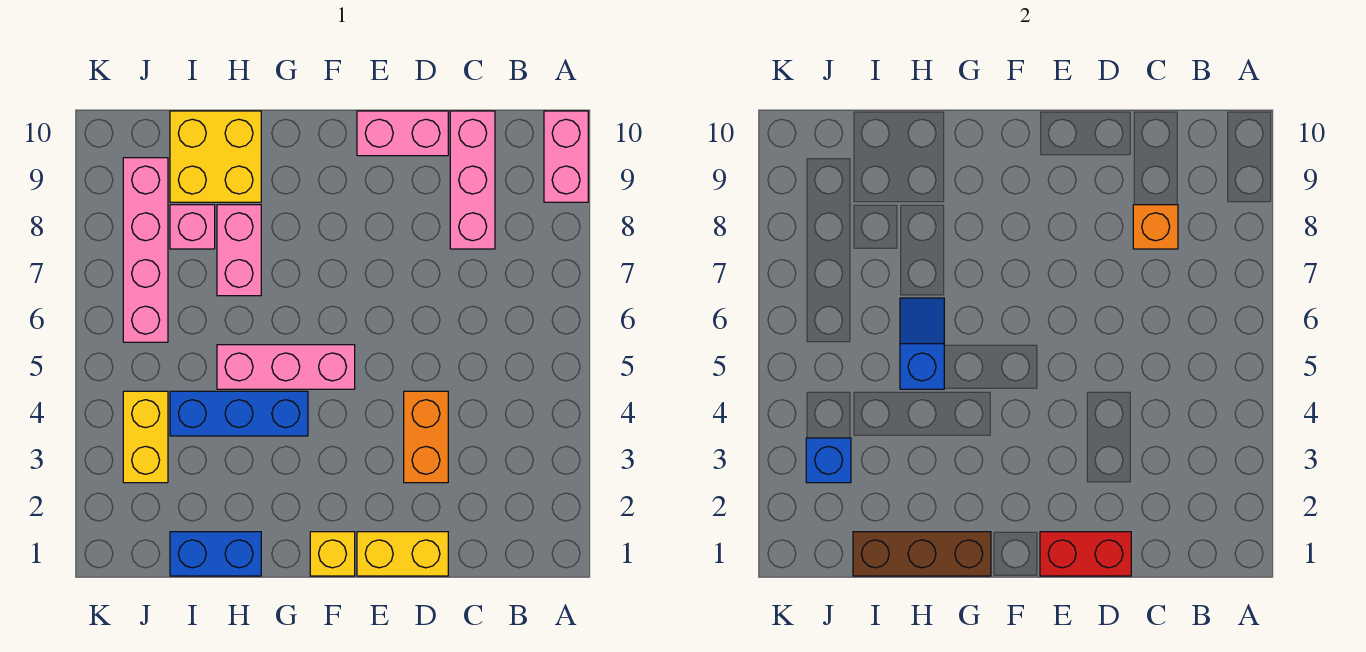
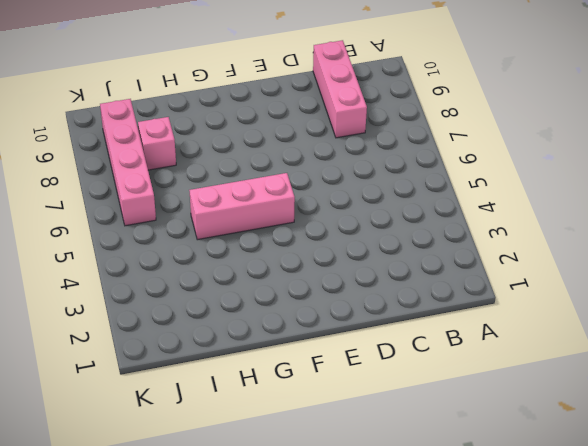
none -> pink brick A9:A10 level 1
none -> yellow brick D1:E1 level 1
none -> orange brick D3:D4 level 1

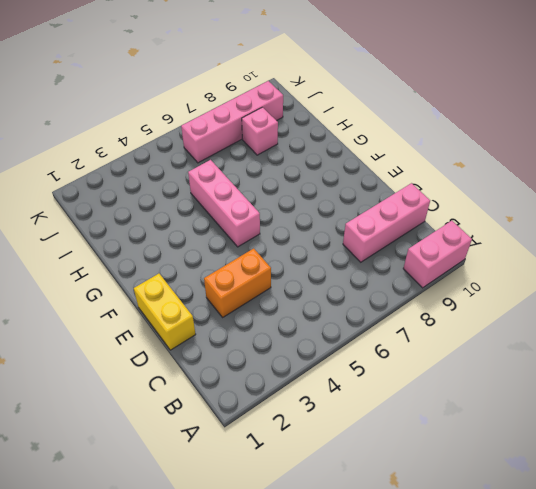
none -> pink brick D10:E10 level 1
none -> yellow brick F1 level 1
none -> blue brick G4:I4 level 1

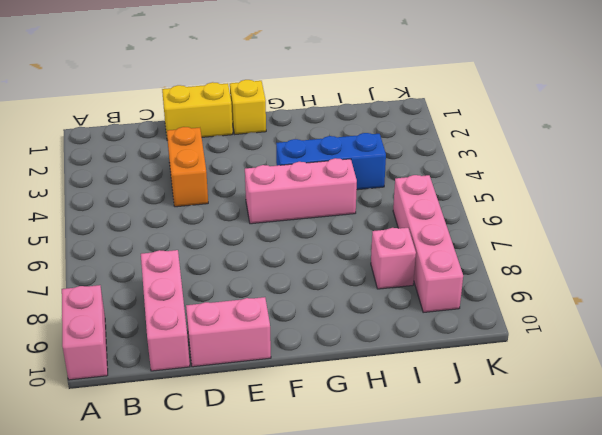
none -> blue brick H1:I1 level 1
none -> pink brick H7:H8 level 1
none -> yellow brick H9:I10 level 1

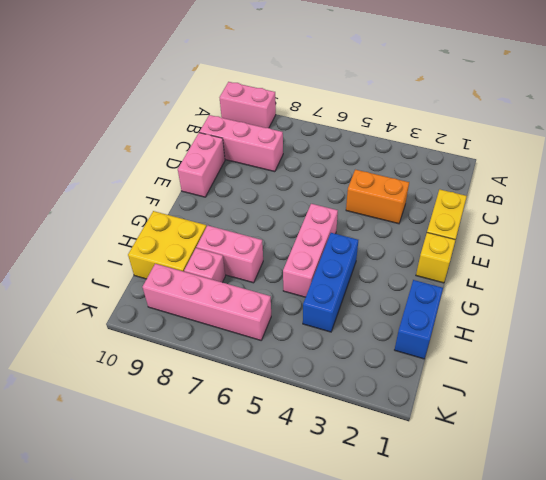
none -> yellow brick J3:J4 level 1
none -> orange brick C8 level 2
none -> red brick D1:E1 level 2

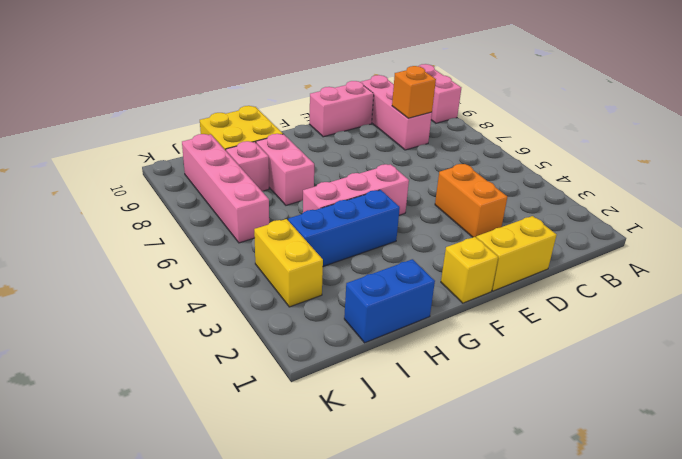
none -> red brick D1:E1 level 2
none -> brown brick G1:I1 level 2
none -> blue slope H5:H6 level 2 top 5

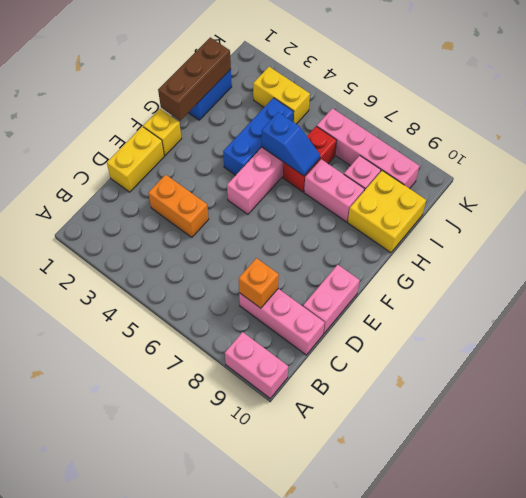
red brick H6:I6 level 1 -> red brick D1:E1 level 2
none -> blue brick J3 level 2

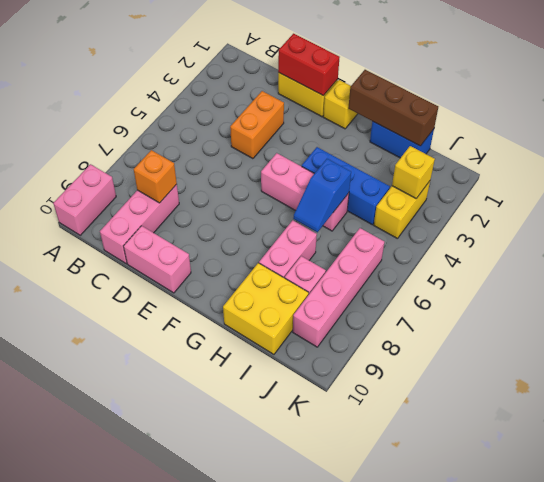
yellow brick J3 level 2 -> blue brick J3 level 2

